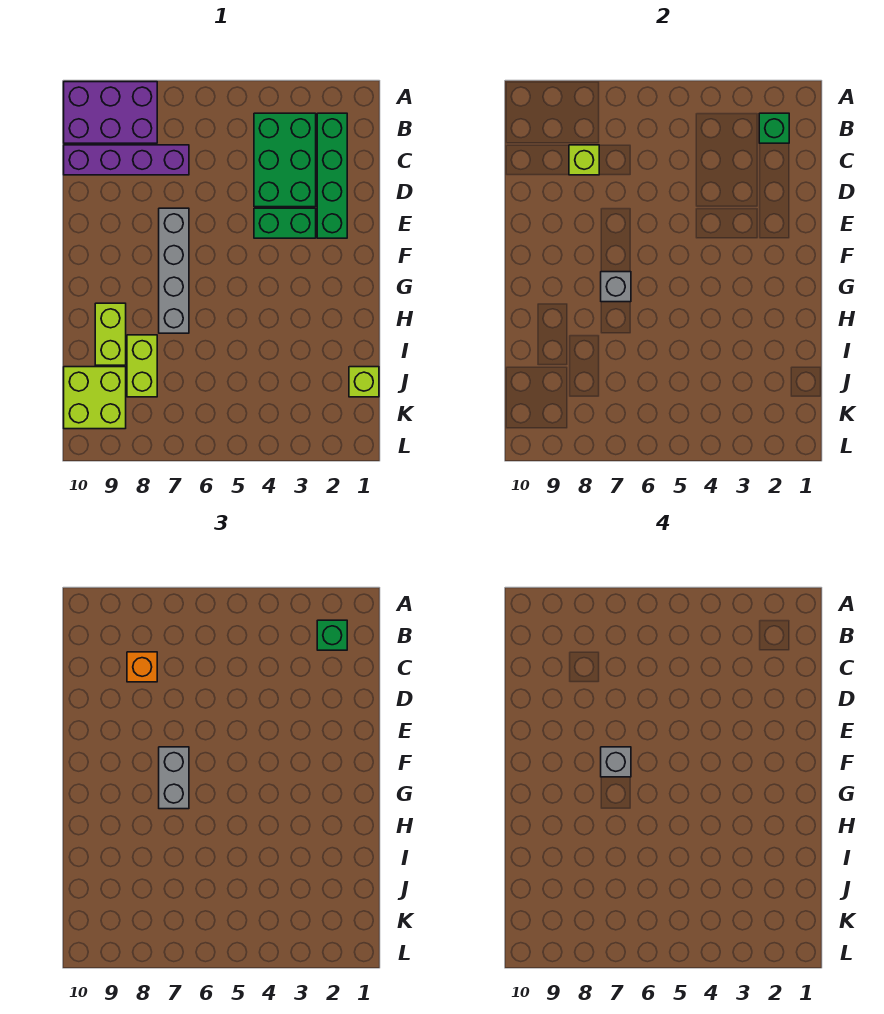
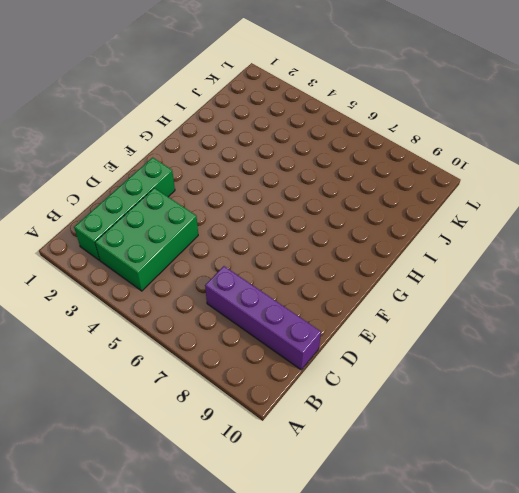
none -> purple brick A8:B10 level 1
none -> green brick E3:E4 level 1
none -> grey brick E7:H7 level 1

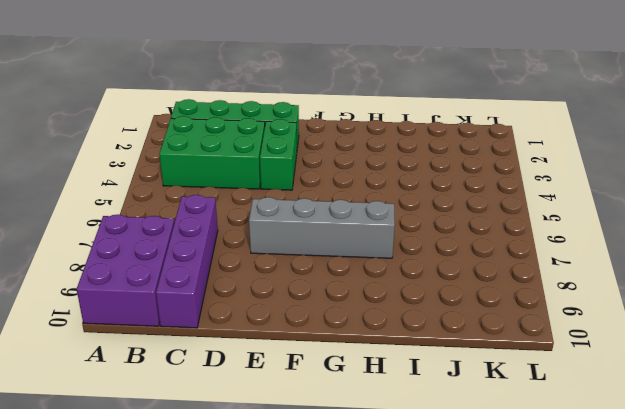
none -> lime brick H9:I9 level 1
none -> lime brick I8:J8 level 1
none -> lime brick J1 level 1

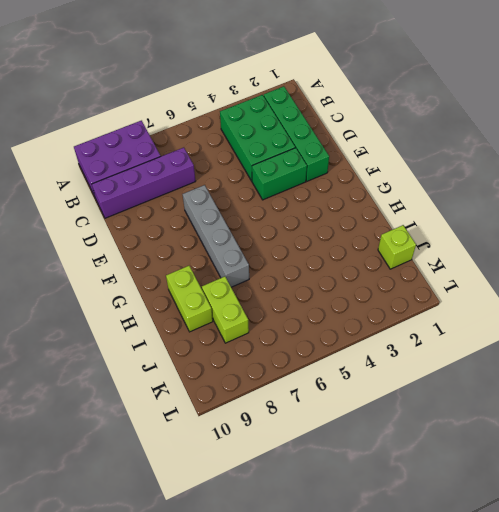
none -> lime brick J9:K10 level 1
none -> green brick B2 level 2
none -> lime brick C8 level 2

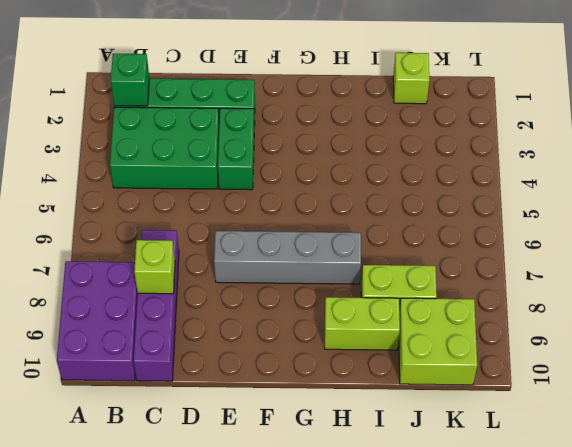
none -> grey brick G7 level 2
none -> green brick B2 level 3
none -> orange brick C8 level 3

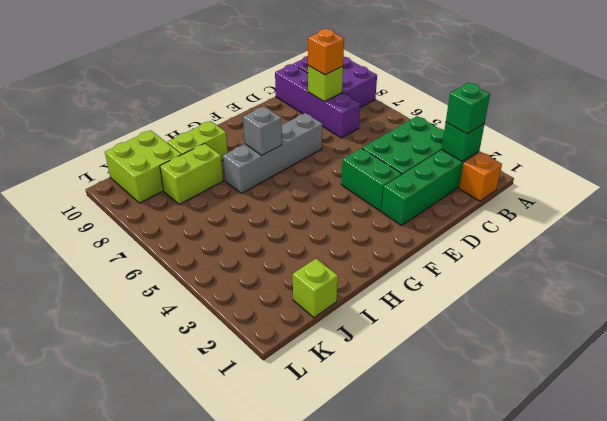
orange brick B1 level 1 -> none
none -> grey brick F7:G7 level 3
none -> grey brick F7 level 4

